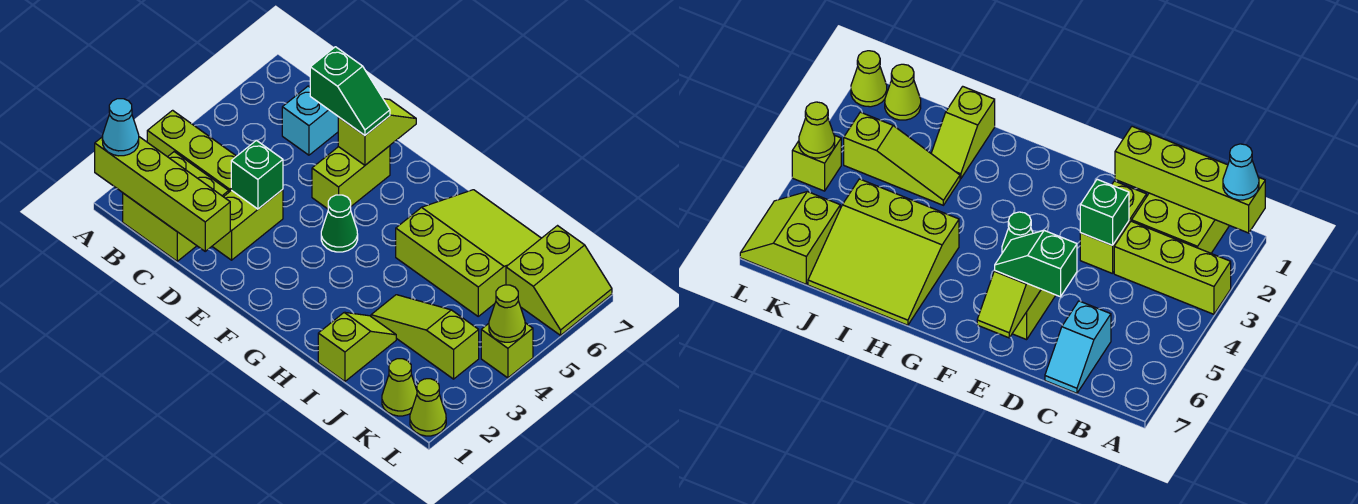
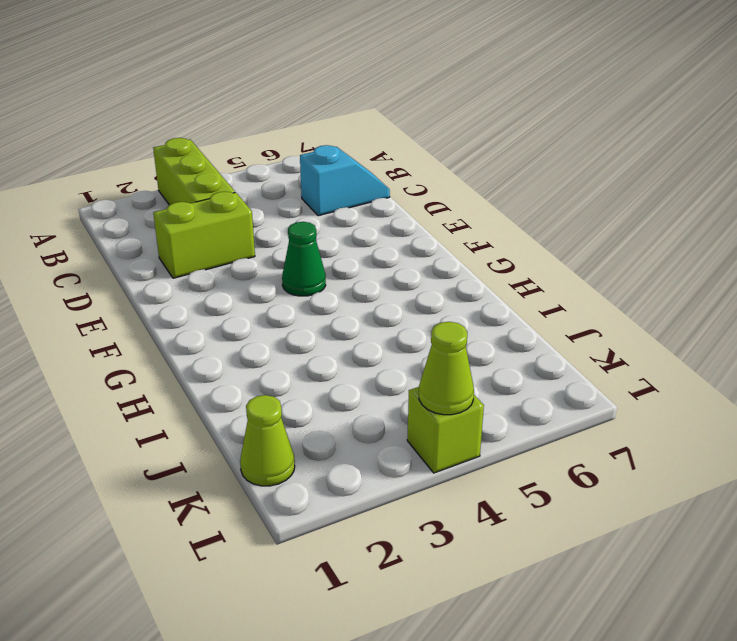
none -> lime brick B1:C2 level 1
none -> lime brick E5:E6 level 1
none -> lime slope H5:J7 level 1 top 5

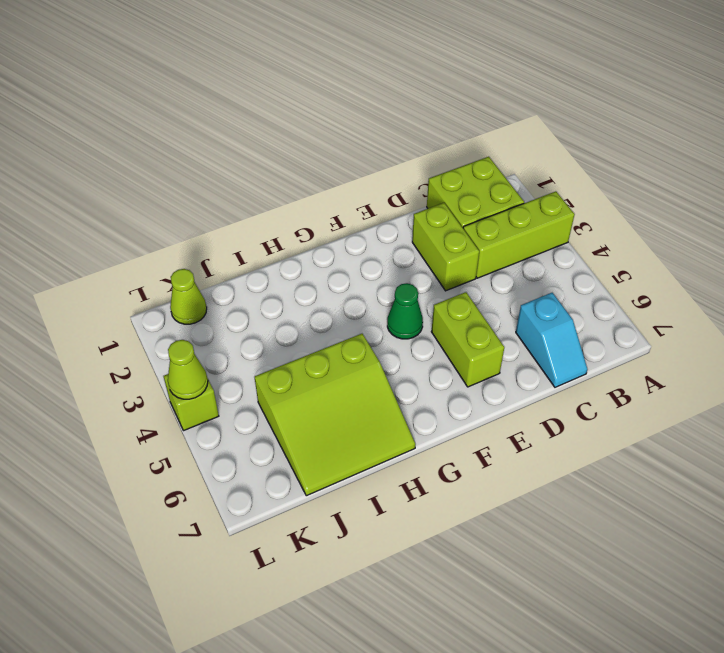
none -> lime slope I1:I2 level 1 top 1
none -> lime slope I3:K3 level 1 top K
none -> lime slope K6:L7 level 1 top K

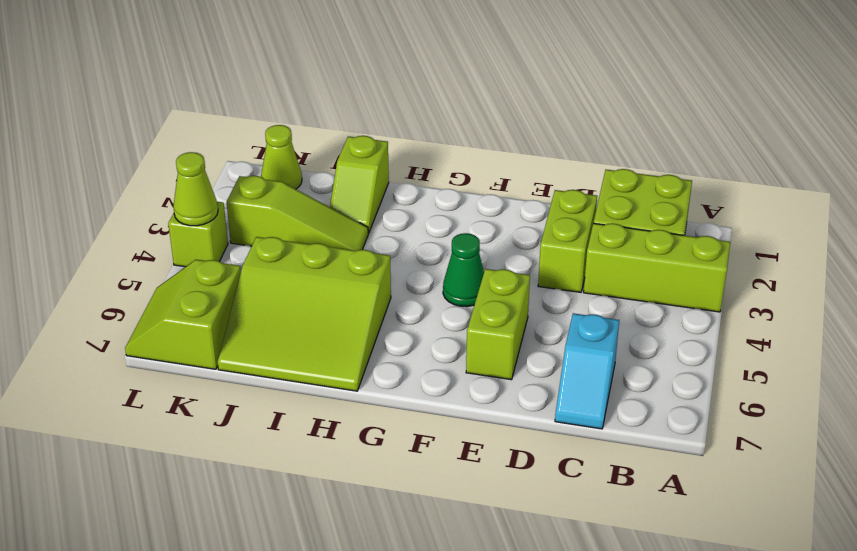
none -> lime cone L1 level 1
none -> lime brick A1:D1 level 2
none -> green brick D3 level 2

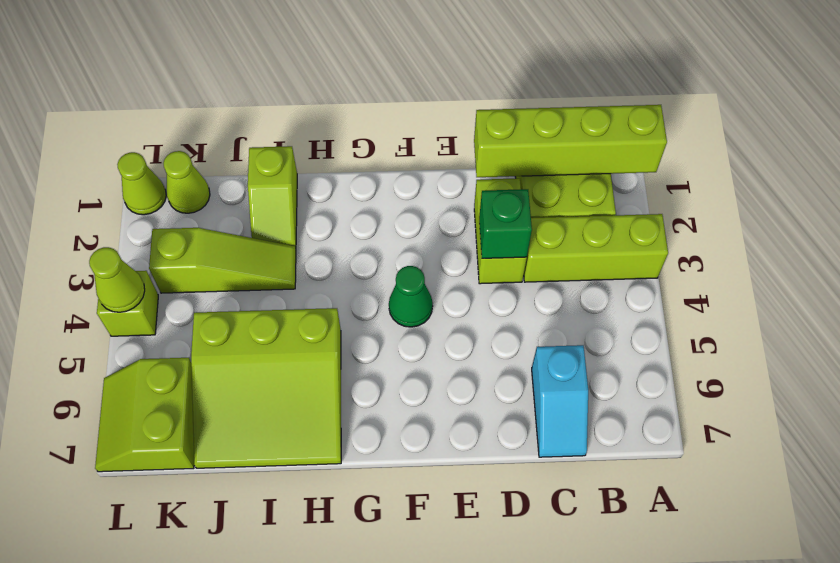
none -> lime brick E5:E6 level 1
none -> lime slope E6:E7 level 2 top 6
none -> cyan cone A1 level 3

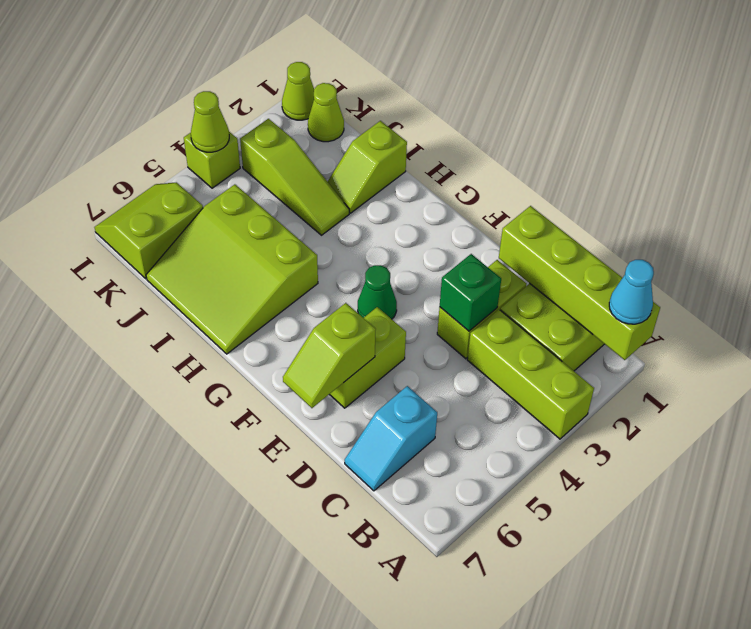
none -> green slope D6:E6 level 3 top D

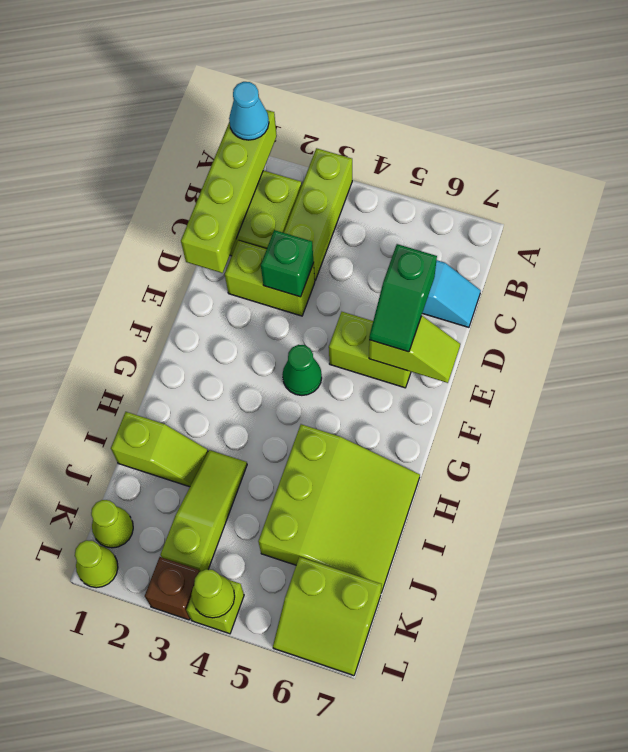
brown brick L3 level 1 -> none

